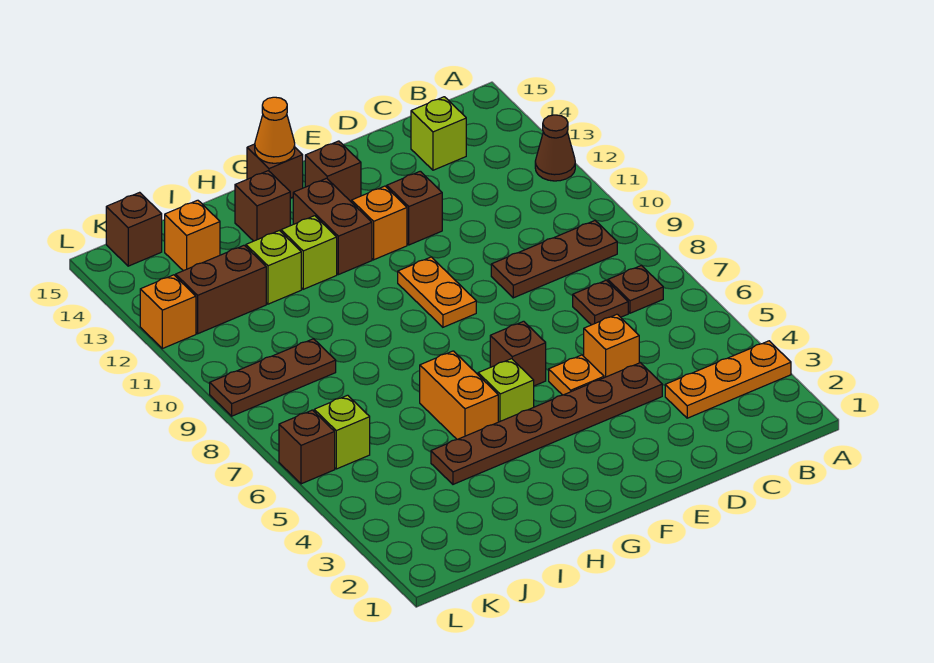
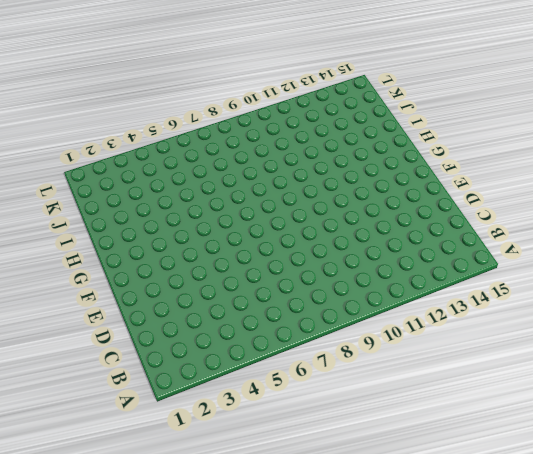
none -> orange plate A3:C3 level 1
none -> brown cone A12 level 1
none -> brown plate B7 level 1

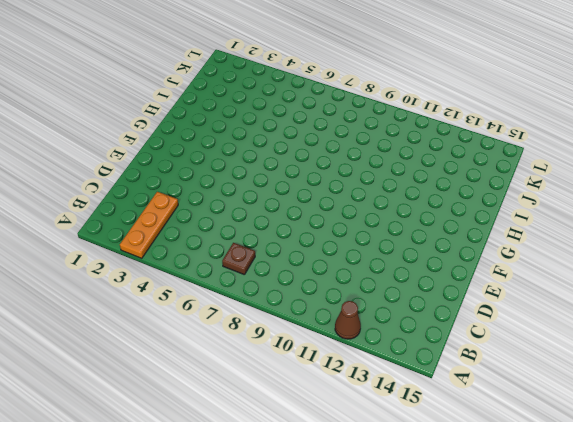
none -> brown plate B9:D9 level 1
none -> brown plate C7 level 1
none -> lime brick C14 level 1

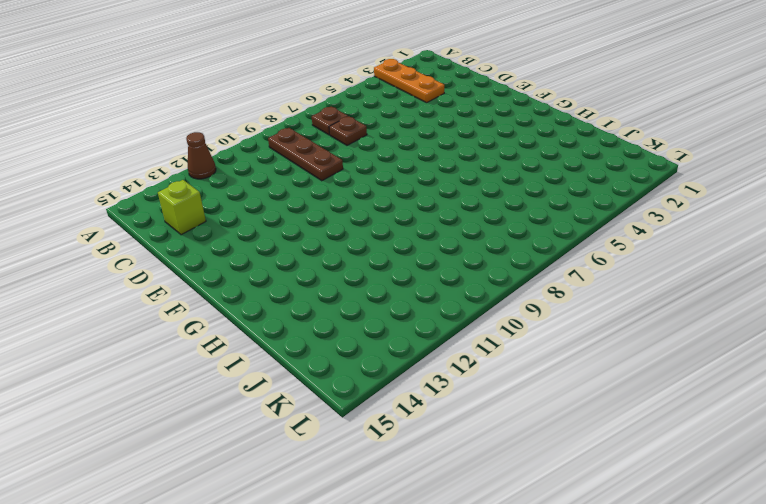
none -> brown plate D4:I4 level 1
none -> orange brick D5 level 1
none -> orange plate E5 level 1

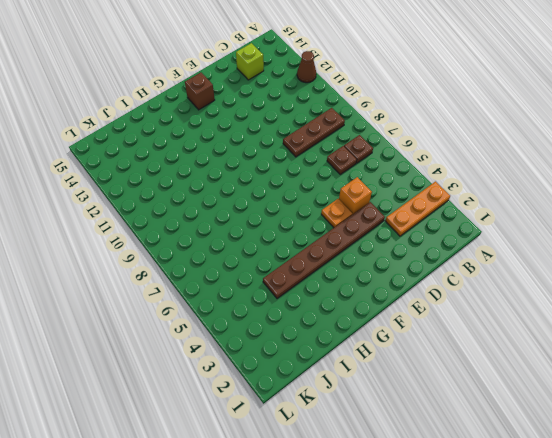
none -> brown brick E12 level 1
none -> brown brick F6 level 1
none -> orange plate F9:F10 level 1

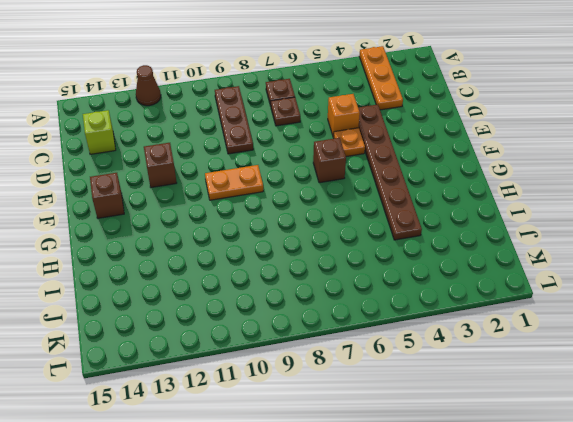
none -> orange brick F12 level 1
none -> lime brick G5 level 1
none -> brown brick G12:G13 level 1

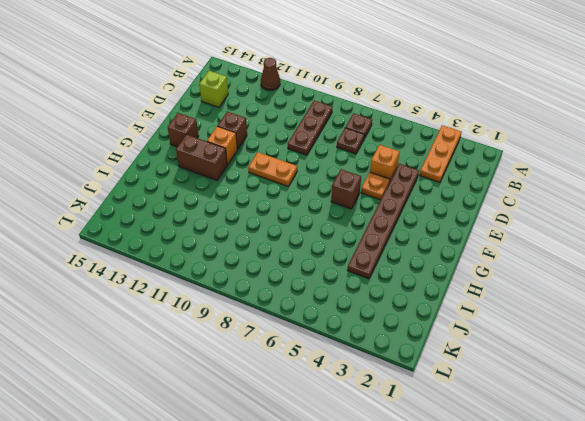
none -> lime brick G5 level 1
none -> brown brick G15 level 1
none -> orange brick H5:H6 level 1

